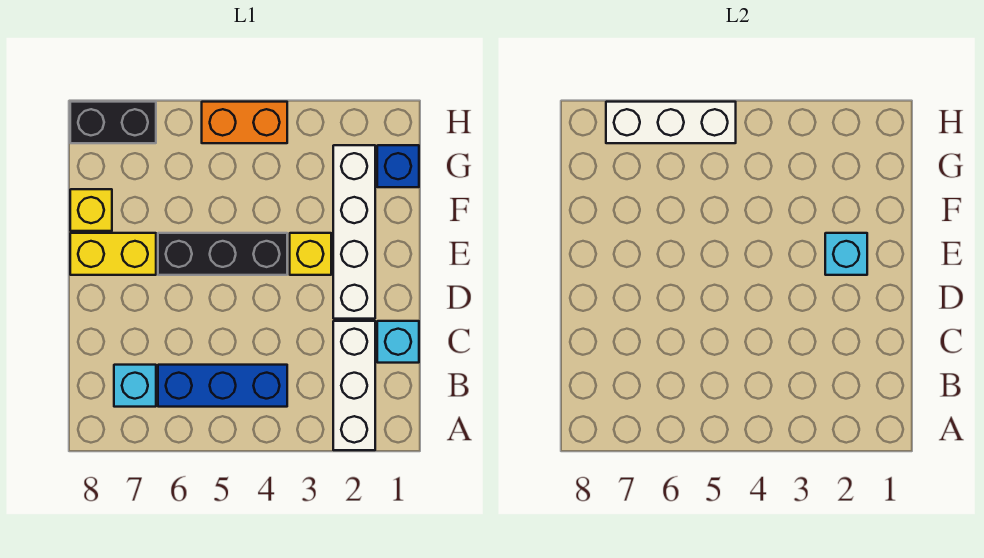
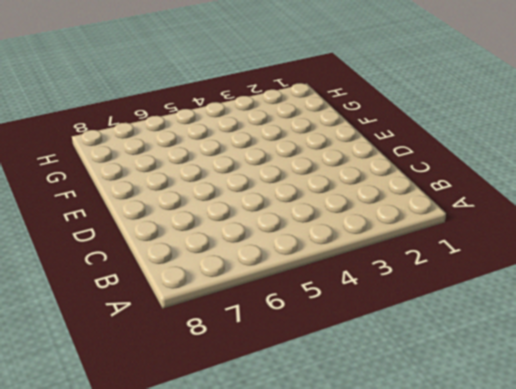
none -> white brick A2:C2 level 1
none -> blue brick B4:B6 level 1
none -> cyan brick B7 level 1

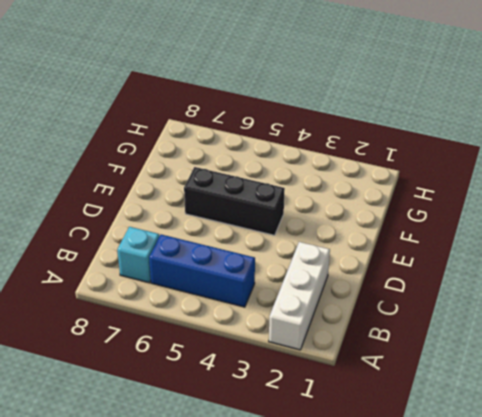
none -> cyan brick C1 level 1
none -> white brick D2:G2 level 1
none -> yellow brick E3 level 1

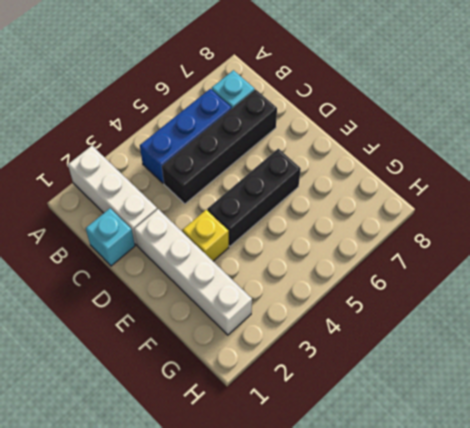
black brick C4:C7 level 1 -> none
none -> yellow brick E7:E8 level 1
none -> yellow brick F8 level 1
none -> blue brick G1 level 1

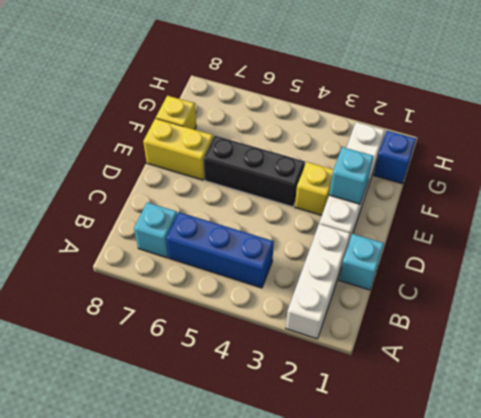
none -> orange brick H4:H5 level 1
none -> black brick H7:H8 level 1
none -> white brick H5:H7 level 2

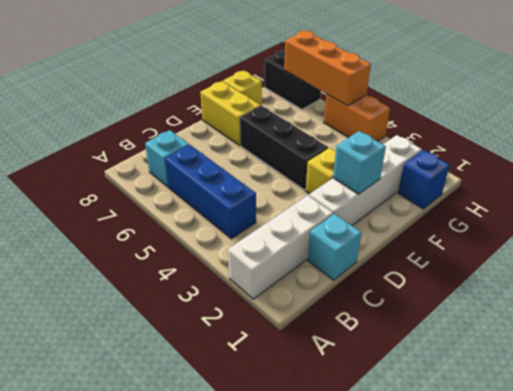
orange brick H5:H7 level 2 -> white brick H5:H7 level 2

